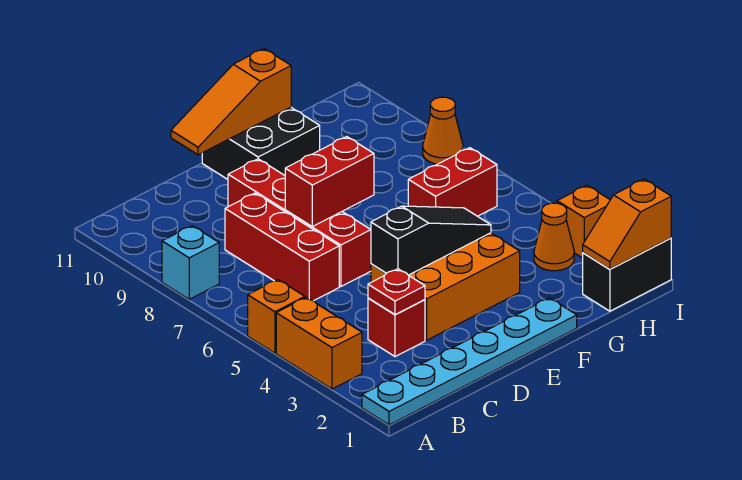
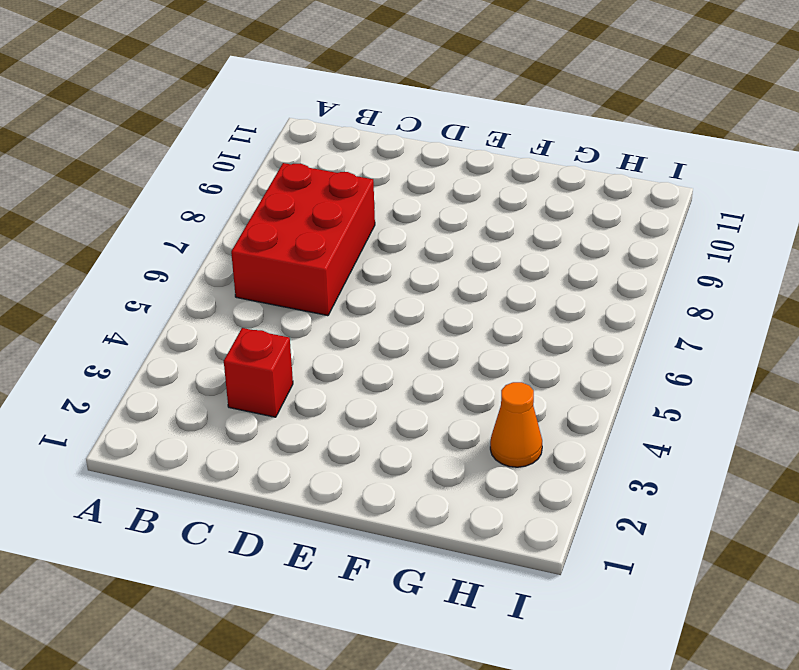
red brick B6:C8 level 1 -> red brick C6:C8 level 1
none -> cyan plate A1:F1 level 1
none -> orange brick A3:A4 level 1
none -> orange brick A5 level 1

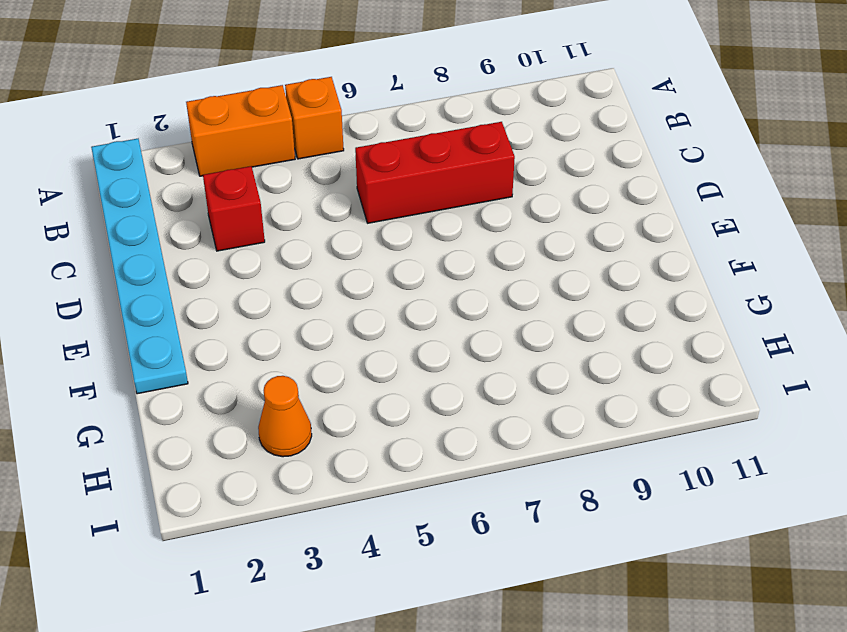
none -> cyan brick A8 level 1
none -> orange brick D3:F4 level 1
none -> red brick D6:D9 level 1

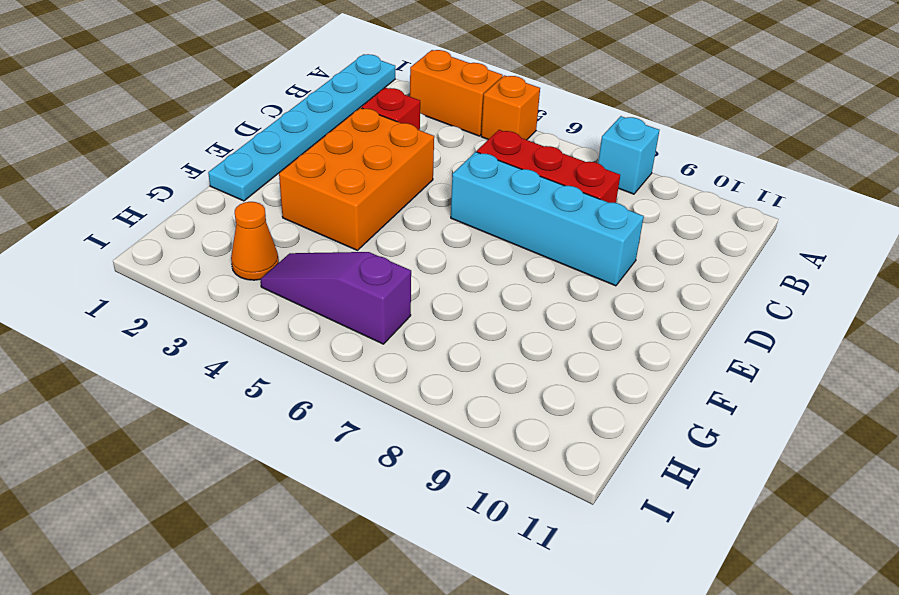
cyan brick D6:D9 level 1 -> red brick D6:D9 level 1
purple slope H4:H6 level 1 top 6 -> red brick G6:H6 level 1
none -> black brick E10:F11 level 1
none -> black brick H1:I1 level 1
none -> orange brick I3 level 1

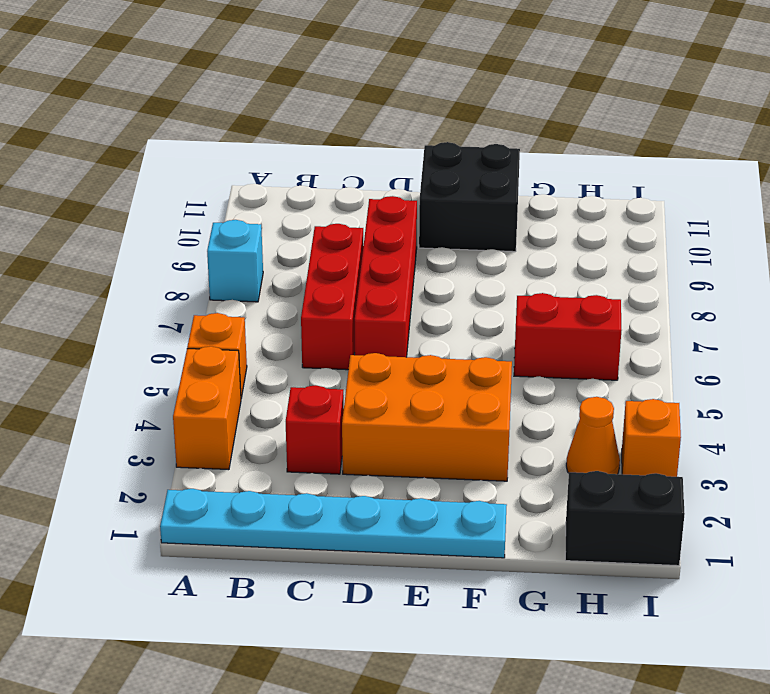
none -> orange cone I8 level 1
none -> red plate C3 level 2
none -> black slope D4:F4 level 2 top D

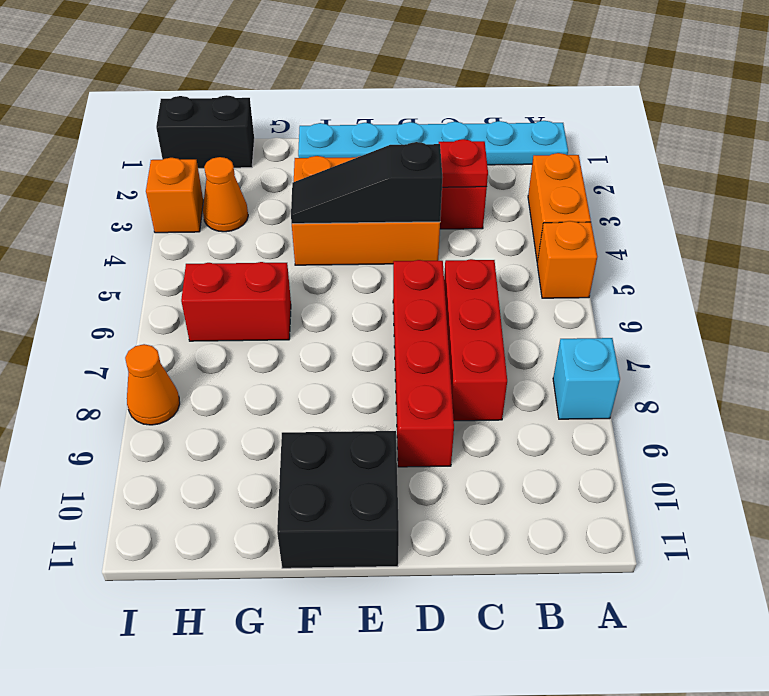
none -> red brick D7:E7 level 2
none -> orange slope D11:F11 level 2 top F
none -> orange slope H1:I1 level 2 top I

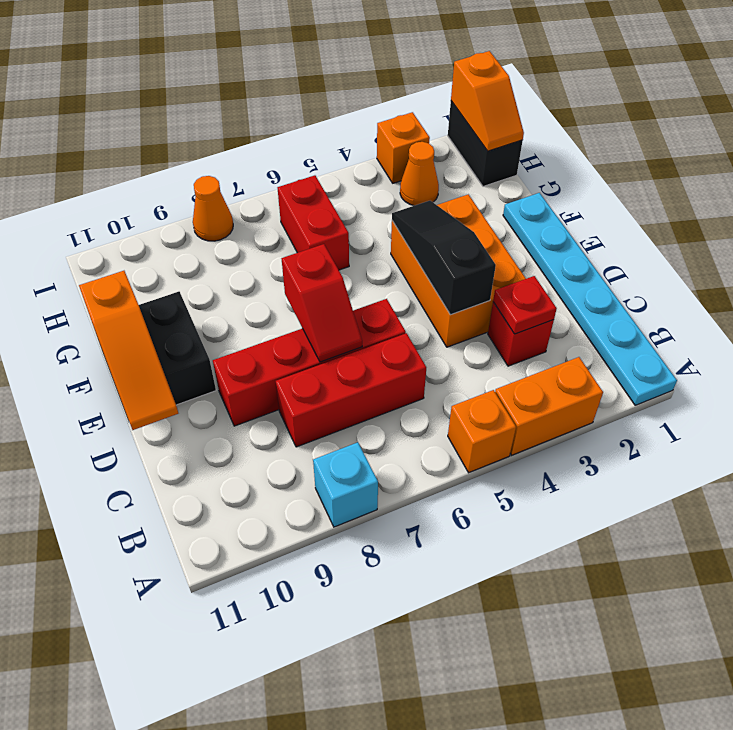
red slope D7:E7 level 2 top E -> red brick D7:E7 level 2

